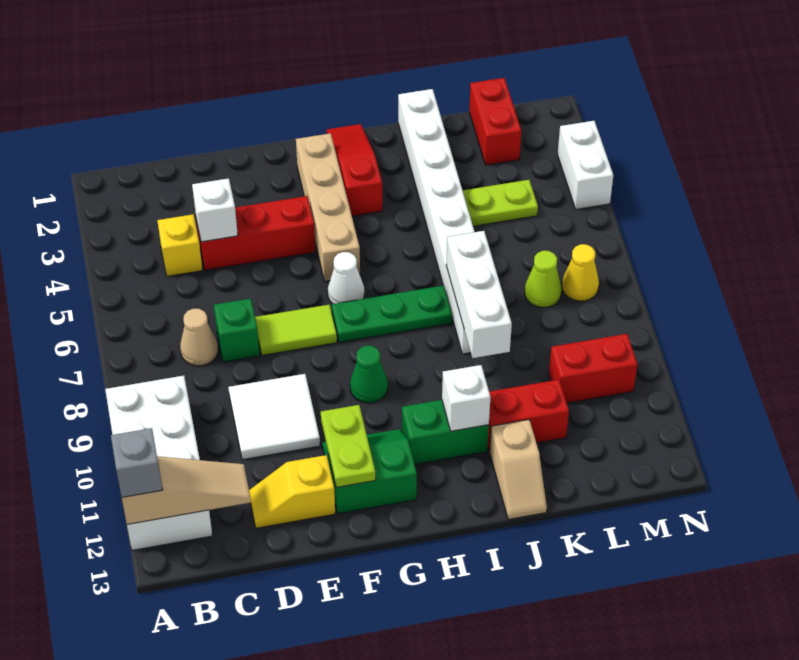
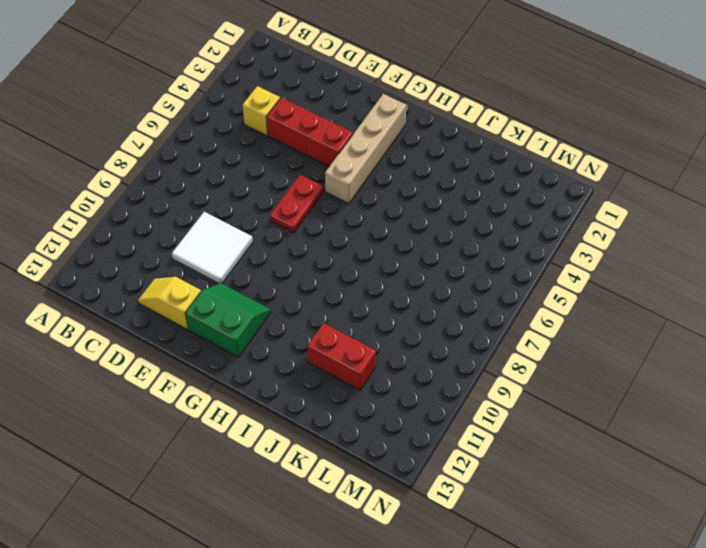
red plate F6:F7 level 1 -> lime tile E7:F7 level 1
none -> white brick A9:B12 level 1
none -> tan cone C7 level 1
none -> green brick D7 level 1
none -> white cone G6 level 1

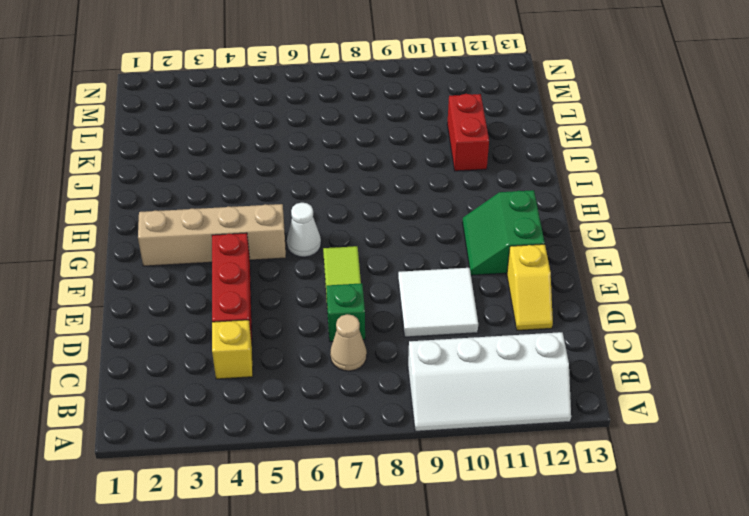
white slope A9:B12 level 1 top B -> white brick A9:B12 level 1
none -> green plate G7:I7 level 1
none -> green cone G9 level 1
none -> red slope H1:H3 level 1 top 3
none -> green brick H11:I11 level 1

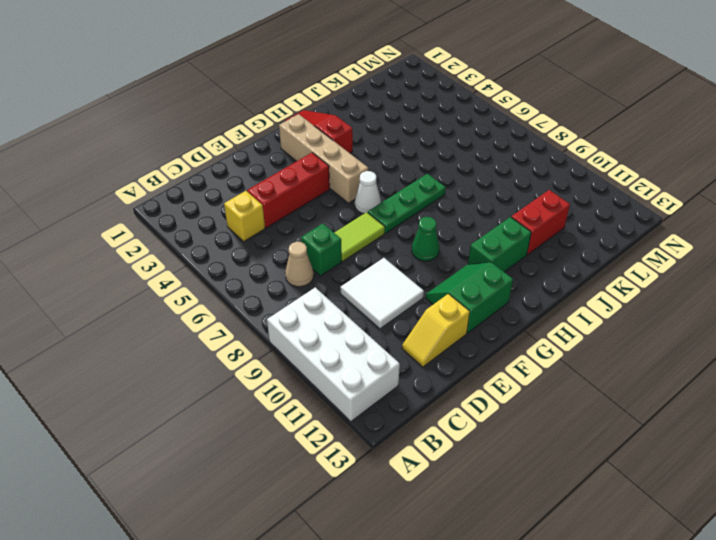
none -> white brick J1:J8 level 1
none -> tan slope J12:J13 level 1 top 12
none -> lime plate K4:L4 level 1
none -> red brick L1:L2 level 1

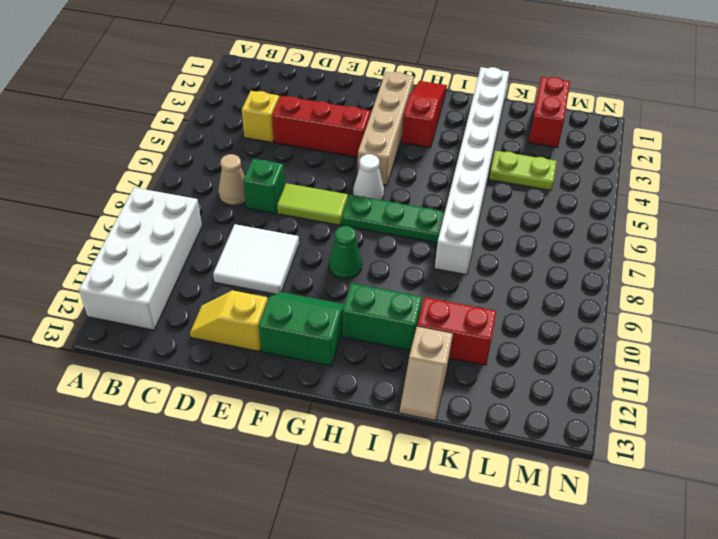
none -> lime cone L7 level 1
none -> red brick L10:M10 level 1
none -> yellow cone M7 level 1
none -> white brick N3:N4 level 1

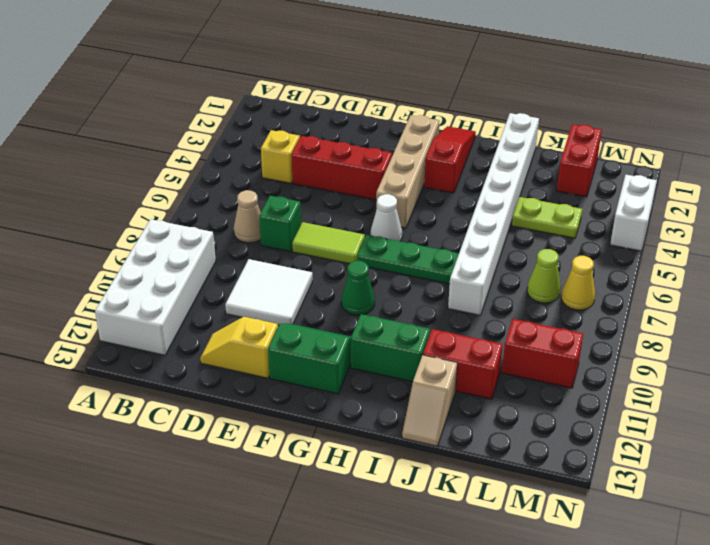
none -> tan slope A12:C12 level 2 top A
none -> white brick D4 level 2
none -> lime plate F11:F12 level 2
none -> white brick I11 level 2

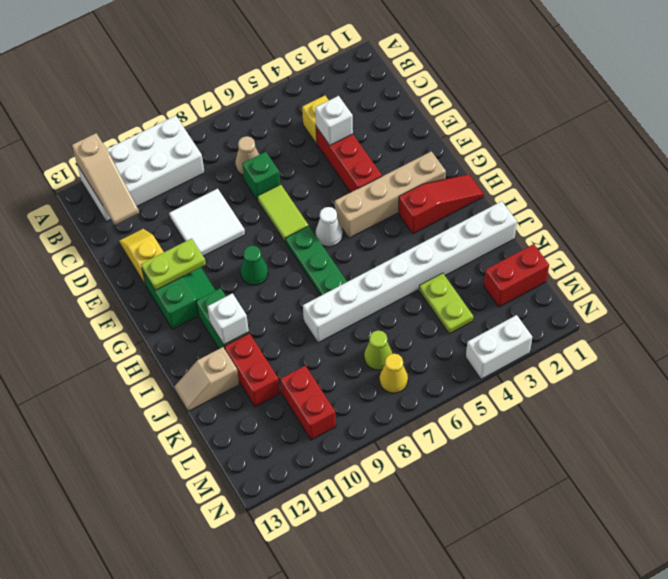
none -> white brick J7:J9 level 2
none -> grey brick A12 level 3

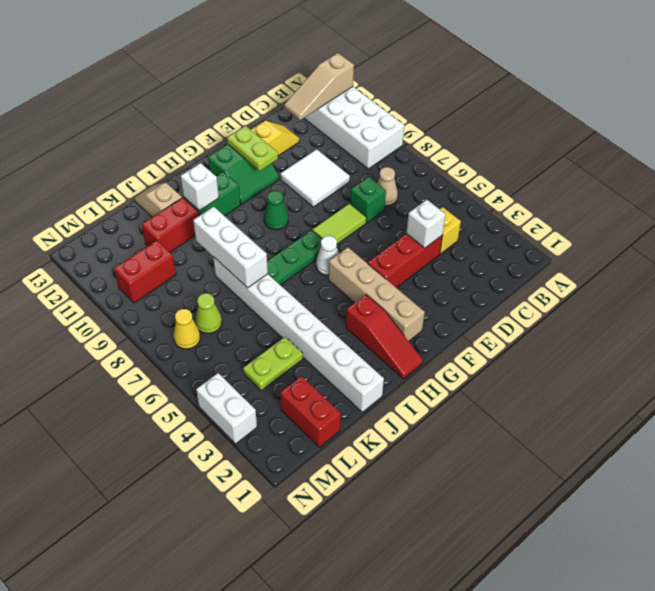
none -> grey brick A12 level 3

